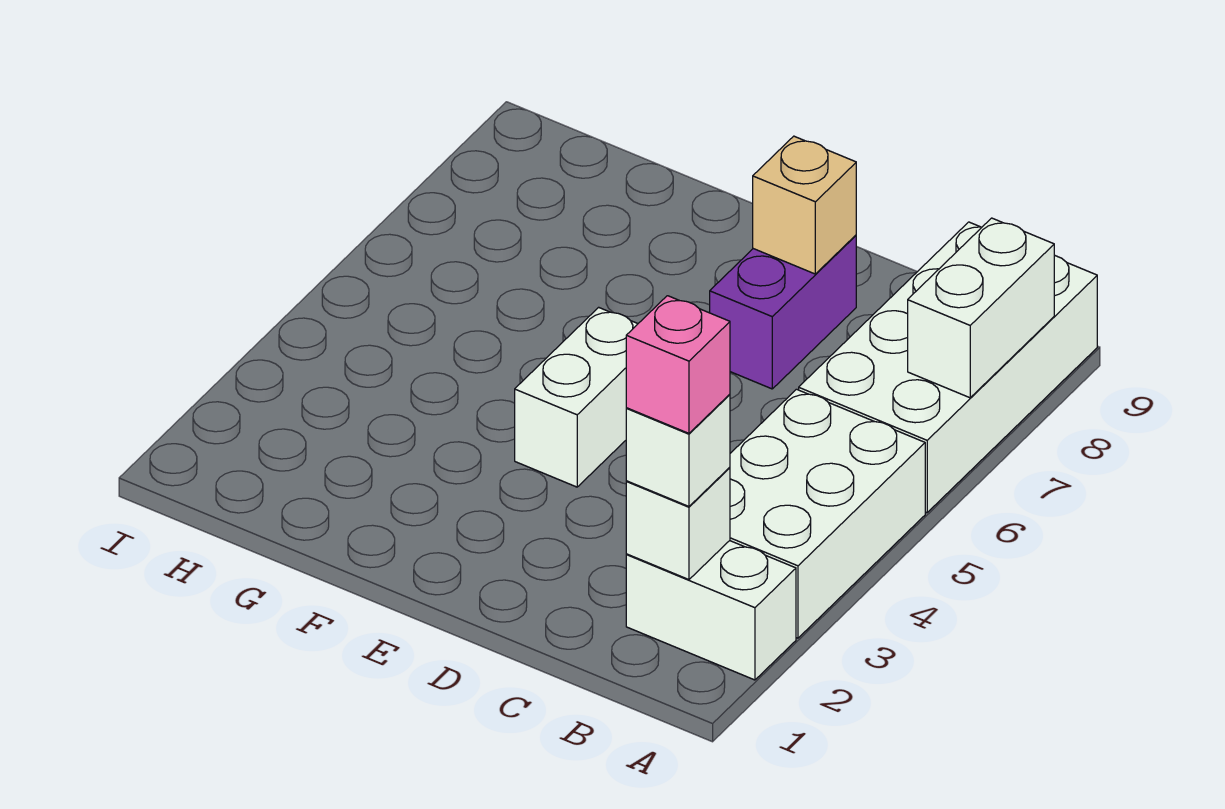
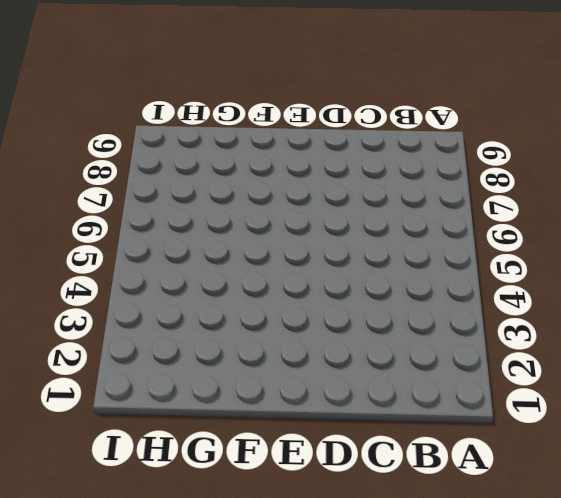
none -> white brick A2:B2 level 1
none -> white brick A3:B5 level 1

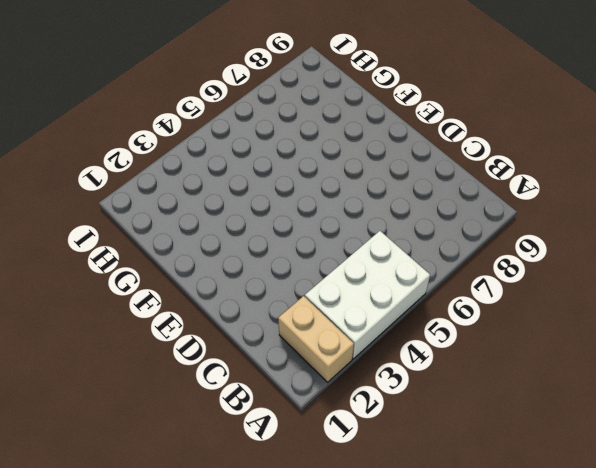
tan brick A2:B2 level 1 -> white brick A2:B2 level 1
none -> white brick A6:B9 level 1
none -> purple brick D7:D8 level 1

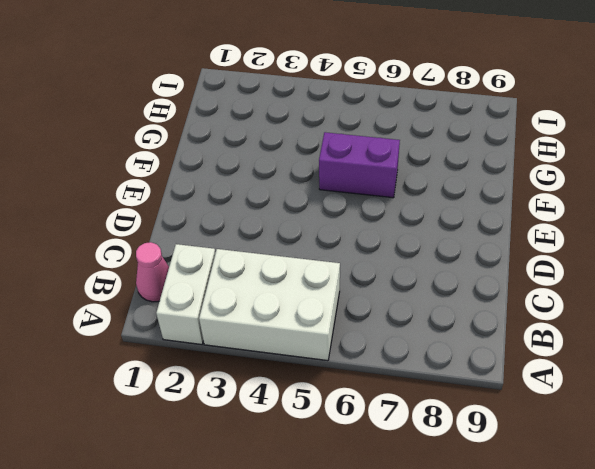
pink cone B1 level 1 -> none
purple brick F5:F6 level 1 -> purple brick D7:D8 level 1
none -> white brick A6:B9 level 1
none -> white brick E4:E5 level 1

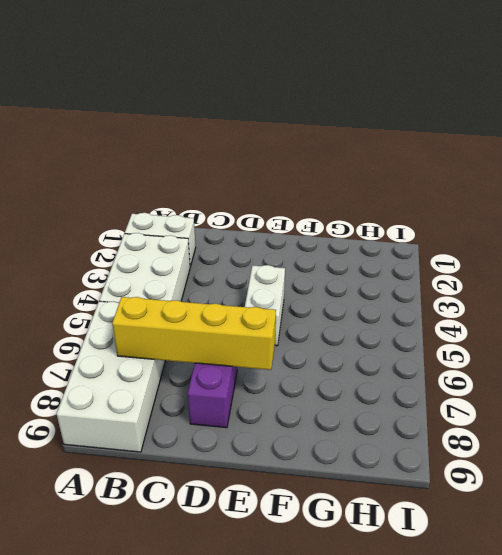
yellow brick B7:E7 level 2 -> none
none -> white brick A7:A8 level 2
none -> white brick B2 level 2

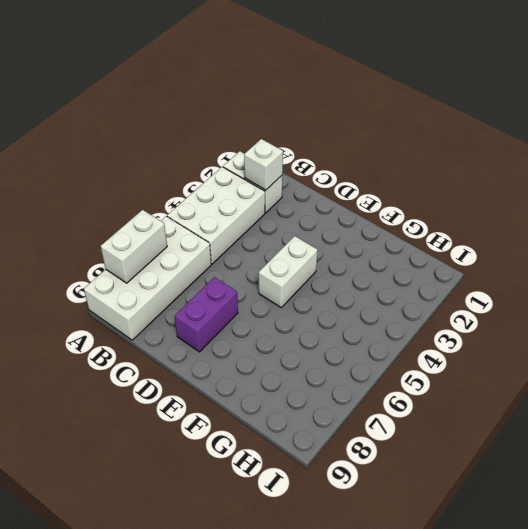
none -> tan brick D8 level 2
none -> white brick B2 level 3

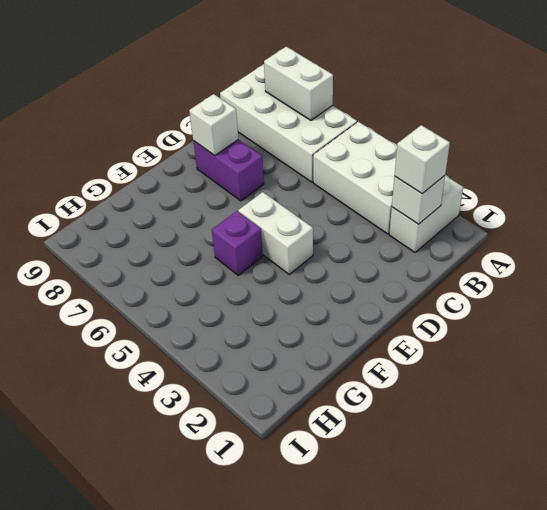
white brick D8 level 2 -> tan brick D8 level 2
purple brick F5 level 1 -> none
none -> pink brick B2 level 4

